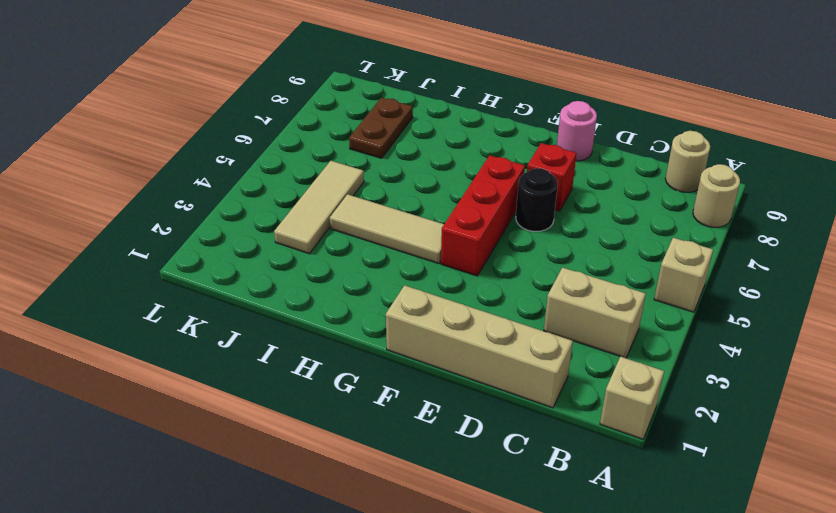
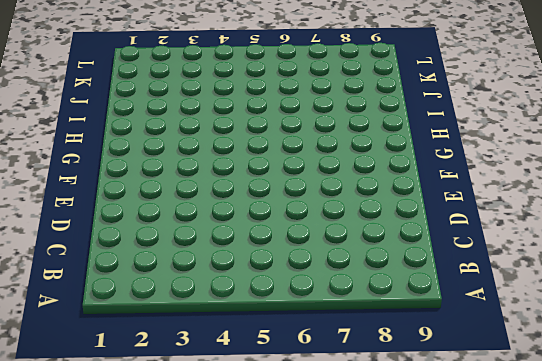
none -> tan brick A1 level 1
none -> tan brick A5 level 1
none -> tan round brick A8 level 1

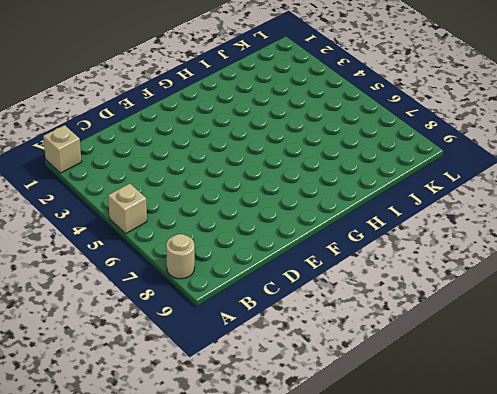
none -> tan brick B3:C3 level 1
none -> tan round brick B9 level 1
none -> tan brick C1:F1 level 1

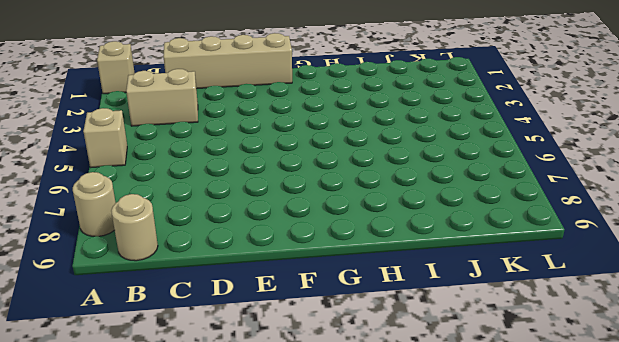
none -> black round brick E6 level 1
none -> red brick E7 level 1
none -> pink round brick E9 level 1

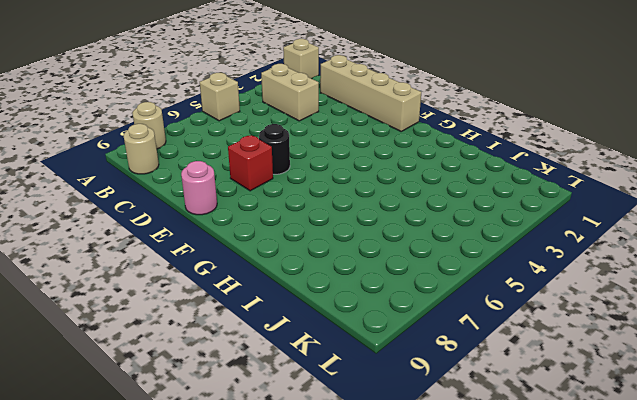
none -> red brick F4:F6 level 1
none -> tan tile G4:I4 level 1
none -> tan tile J3:J5 level 1

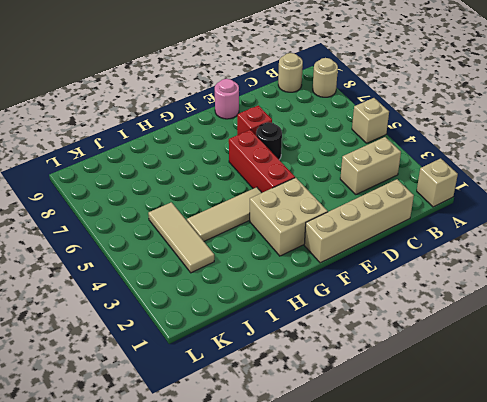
tan brick F2:G3 level 1 -> none
none -> brown plate J7:J8 level 1

